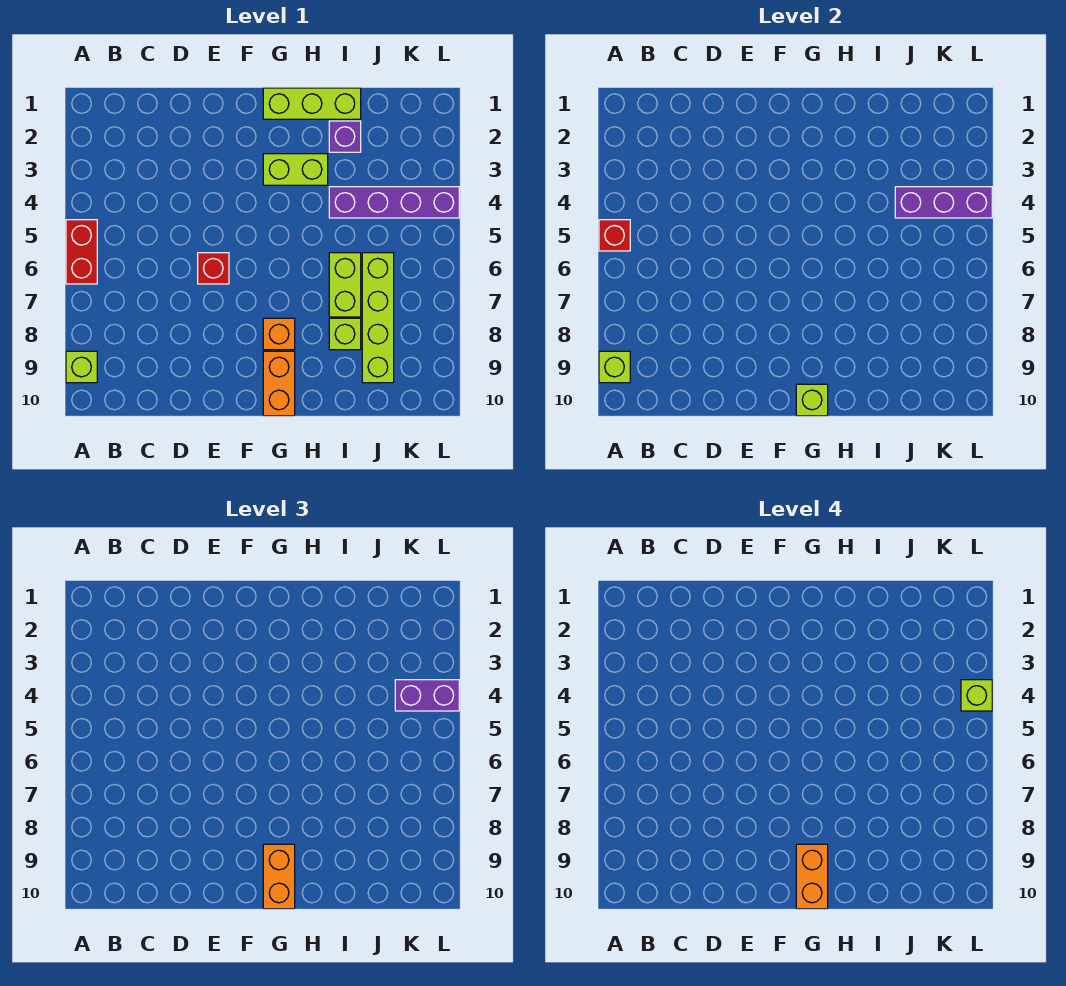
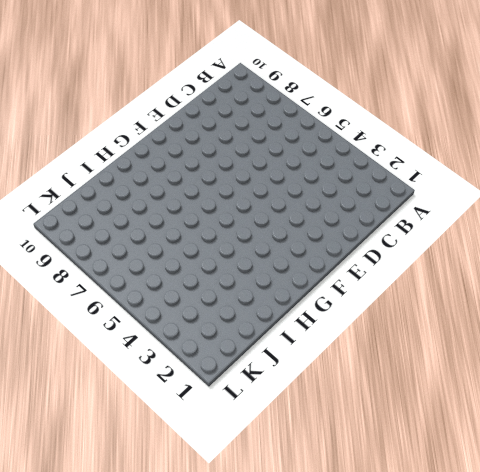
none -> red brick A5:A6 level 1
none -> lime brick A9 level 1
none -> red brick E6 level 1

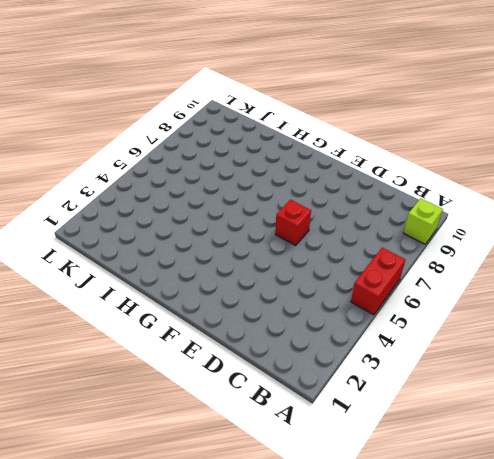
none -> lime brick G1:I1 level 1
none -> lime brick G3:H3 level 1
none -> orange brick G8 level 1

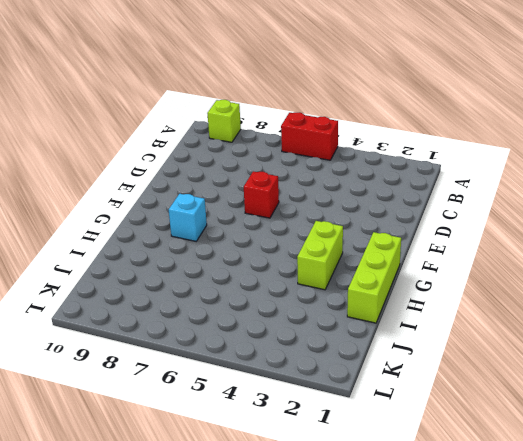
cyan brick G8 level 1 -> orange brick G8 level 1
none -> orange brick G9:G10 level 1
none -> purple brick I2 level 1
none -> purple brick I4:L4 level 1

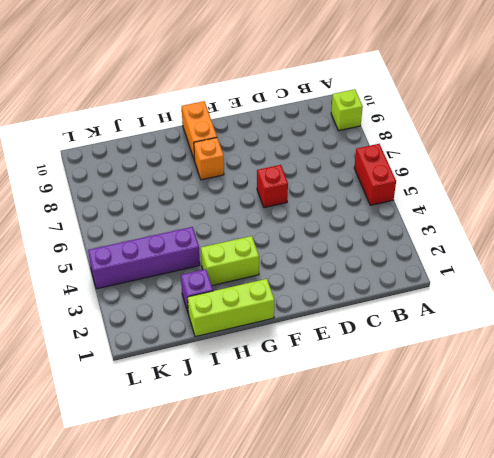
none -> lime brick I6:I7 level 1
none -> lime brick I8 level 1
none -> lime brick J6:J9 level 1

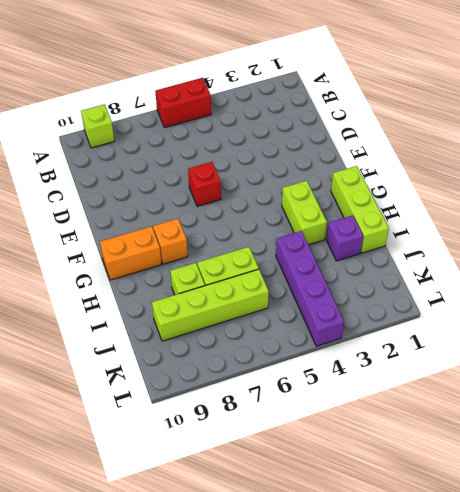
none -> red brick A5 level 2
none -> lime brick A9 level 2
none -> lime brick G10 level 2

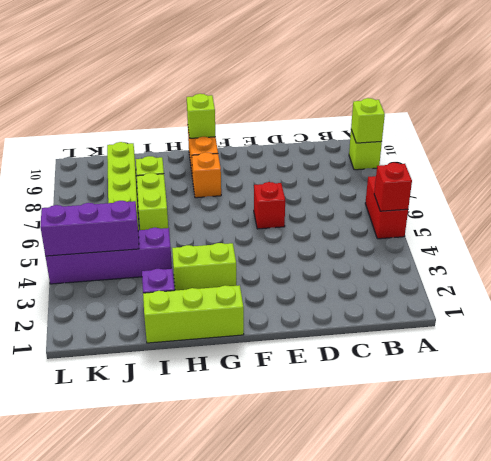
none -> orange brick G9:G10 level 3
none -> purple brick K4:L4 level 3
none -> orange brick G9:G10 level 4

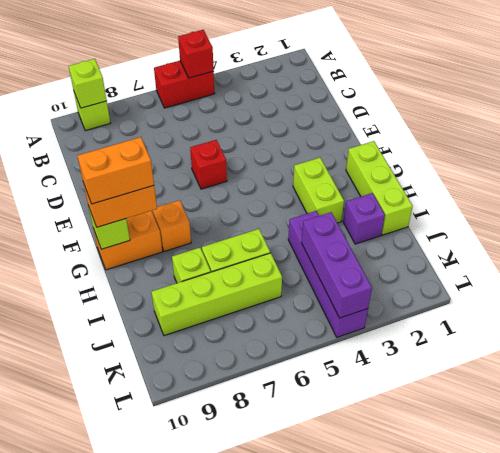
none -> purple brick K4:L4 level 3
none -> lime brick L4 level 4

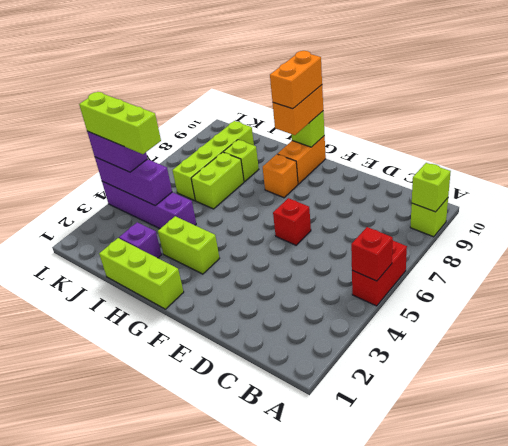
lime brick J4:L4 level 4 -> lime brick L4 level 4

